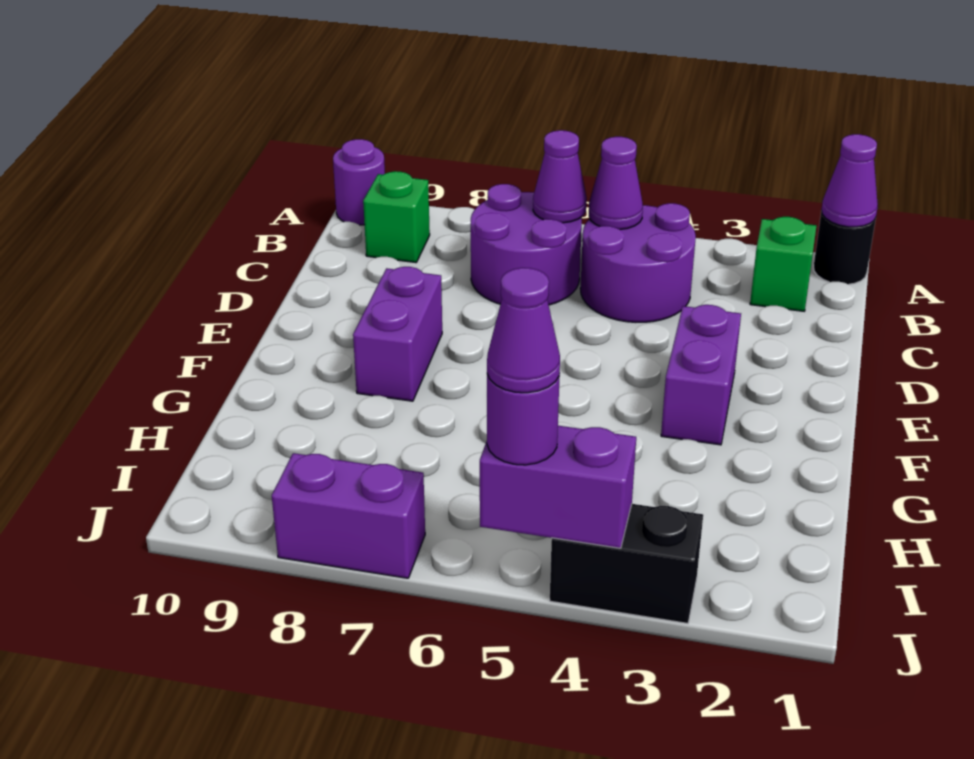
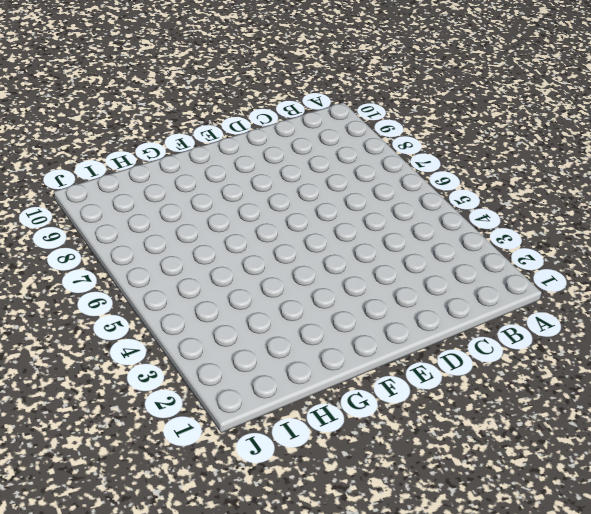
none -> black round brick A1 level 1
none -> purple round brick A10 level 1
none -> green brick B2 level 1

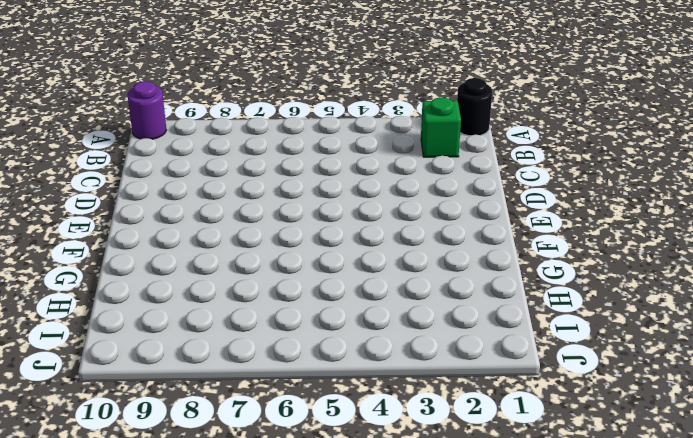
none -> purple round brick B4:C5 level 1
none -> purple round brick B6:C7 level 1
none -> green brick B9 level 1

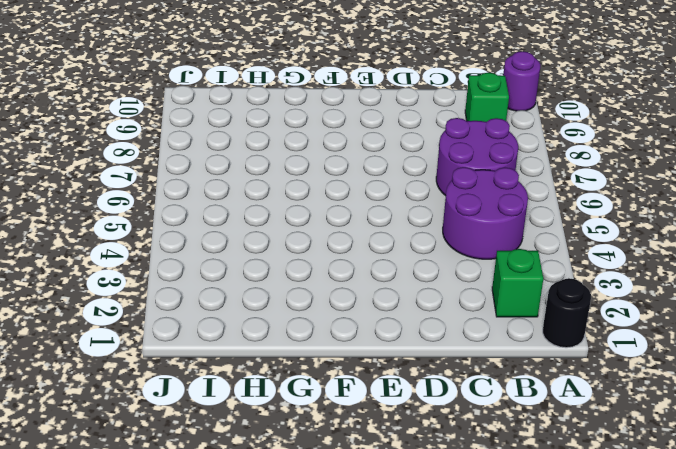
none -> purple brick E3:F3 level 1
none -> purple brick E8:F8 level 1
none -> black brick J3:J4 level 1

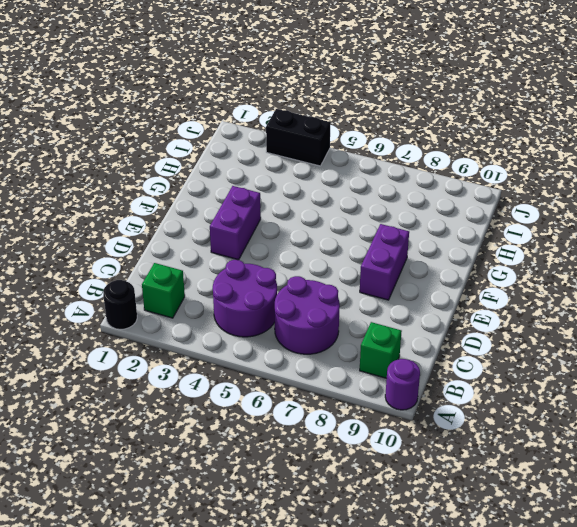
none -> purple brick J7:J8 level 1
none -> purple cone A1 level 2
none -> purple cone B5 level 2

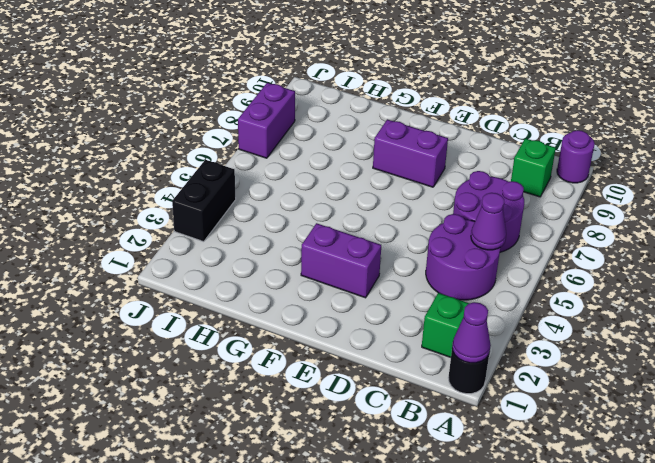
none -> purple cone B6 level 2
none -> purple brick J4:J5 level 2
none -> purple round brick J5 level 3

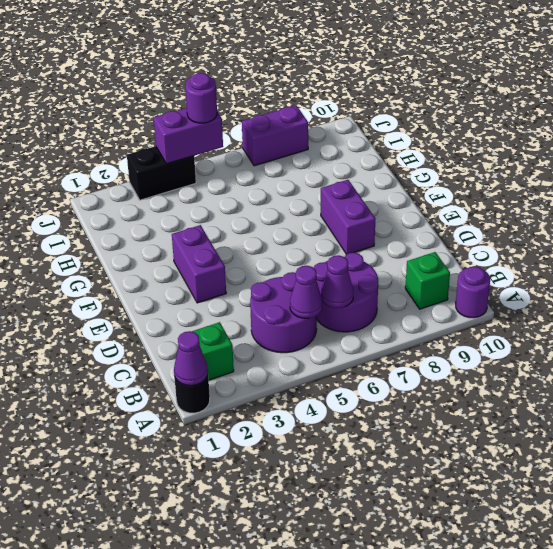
none -> purple cone J5 level 4

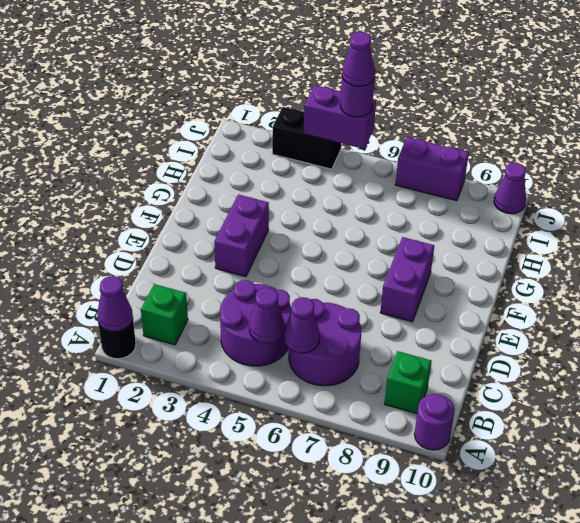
purple cone J10 level 1 -> none

